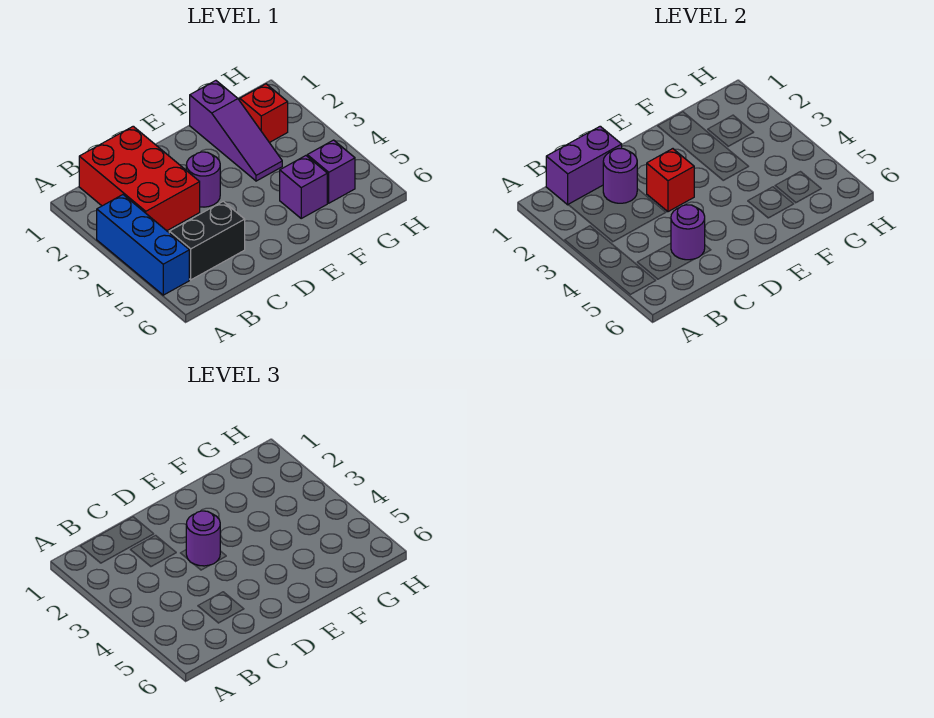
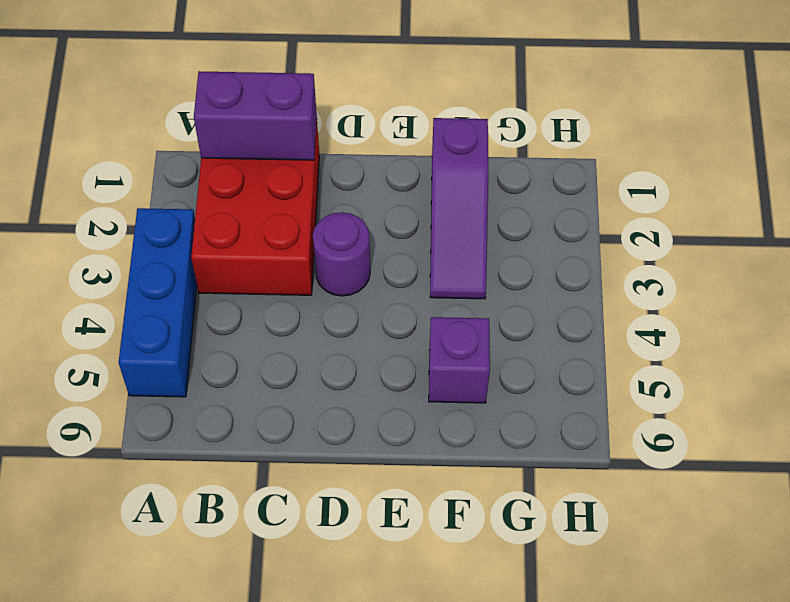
none -> black brick B5:C5 level 1
none -> red brick G2 level 1
none -> purple brick G5 level 1

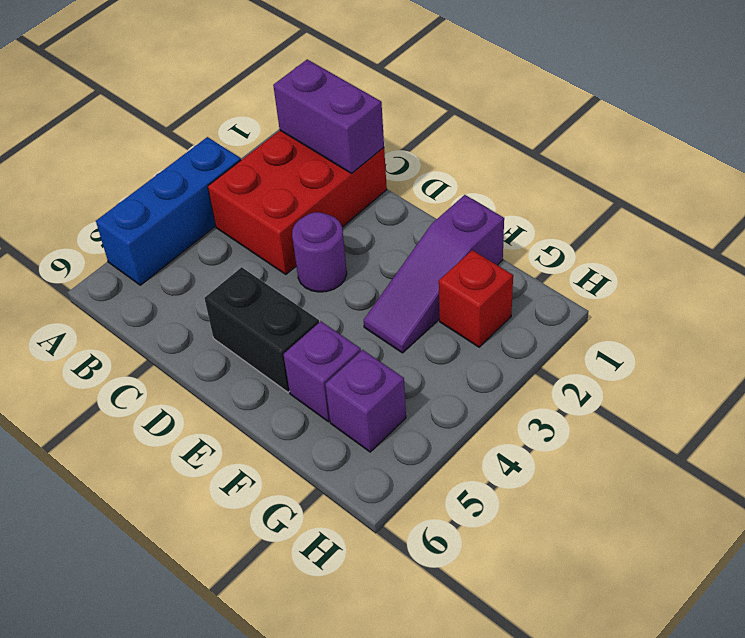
black brick D5:E5 level 1 -> black brick B5:C5 level 1
none -> purple round brick C2 level 2
none -> purple round brick C5 level 2
none -> red brick D3 level 2

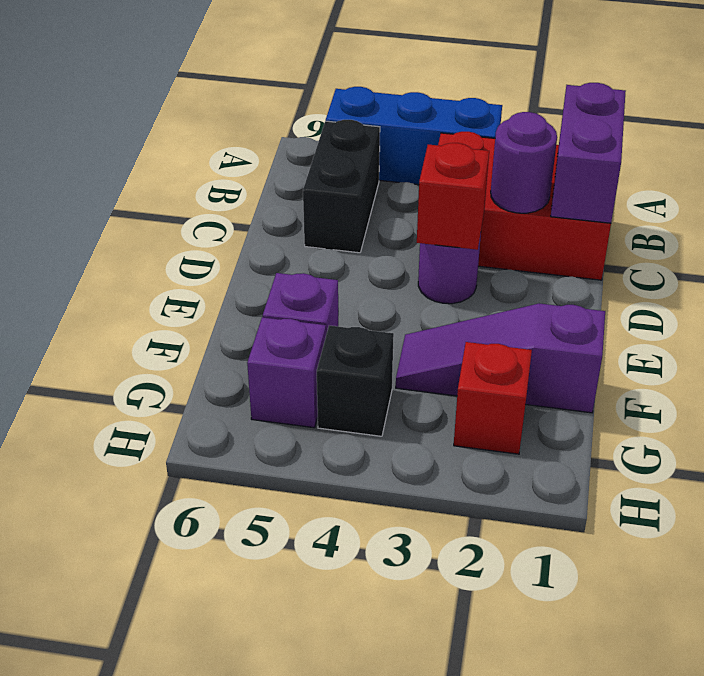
black brick G4 level 1 -> none
none -> purple round brick C5 level 2
none -> purple round brick D3 level 3

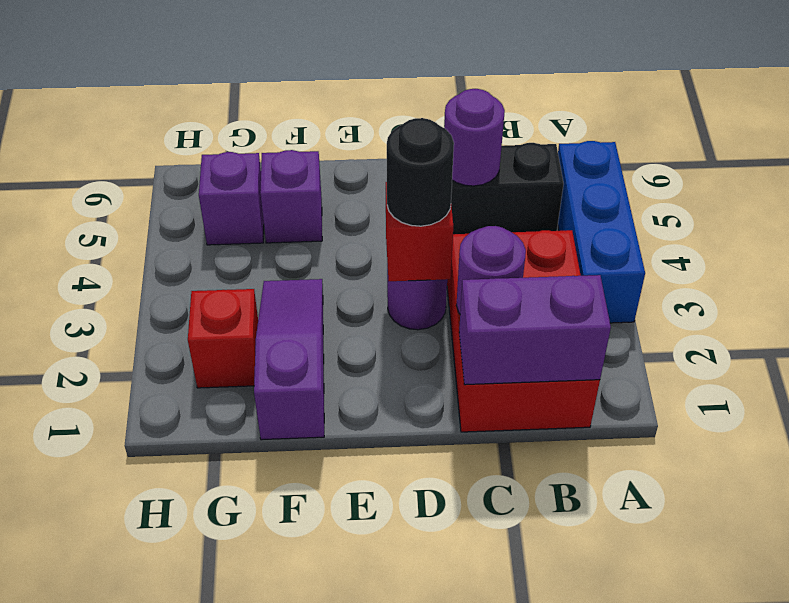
black round brick D3 level 3 -> purple round brick D3 level 3

